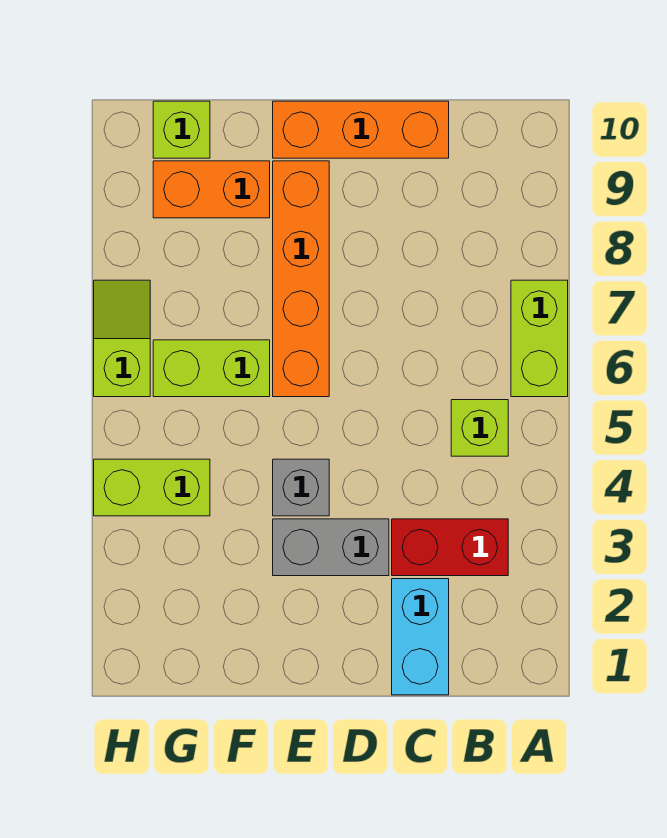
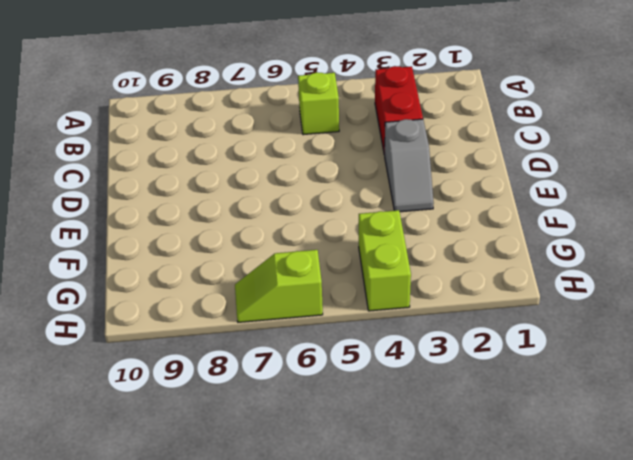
grey slope D3:E3 level 1 top D -> grey brick D3:E3 level 1
none -> lime brick A6:A7 level 1
none -> cyan brick C1:C2 level 1
none -> orange brick C10:E10 level 1

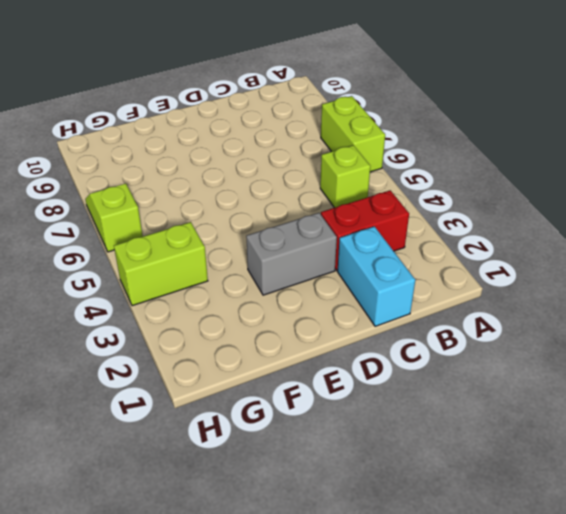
none -> orange brick C10:E10 level 1
none -> grey brick E4 level 1
none -> orange brick E6:E9 level 1

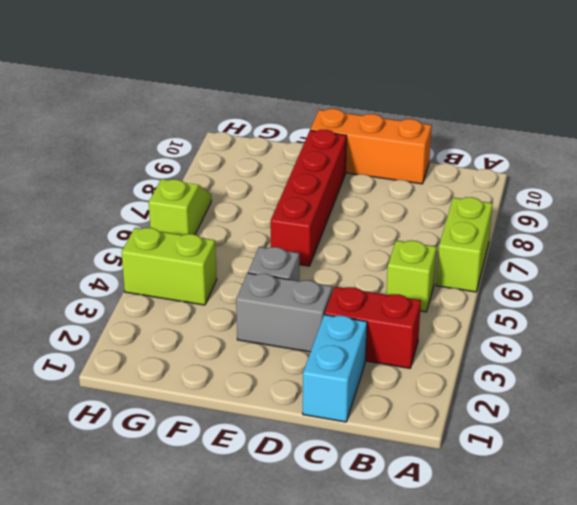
red brick E6:E9 level 1 -> orange brick E6:E9 level 1
none -> lime brick F6:G6 level 1
none -> orange brick F9:G9 level 1
none -> lime brick G10 level 1

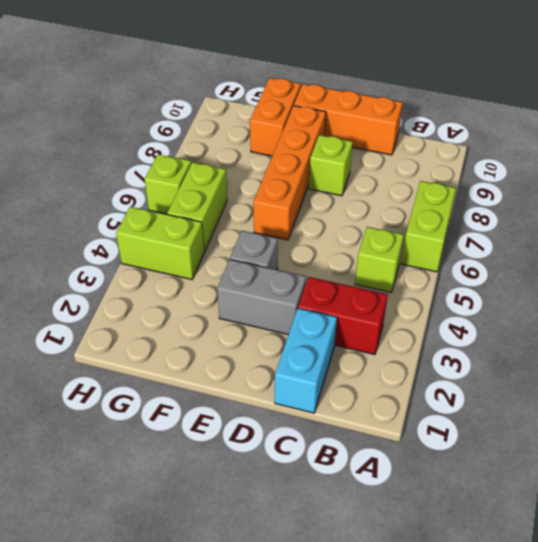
lime brick D8 level 1 -> lime brick G10 level 1
orange brick F9:F10 level 1 -> orange brick F9:G9 level 1
lime brick G5:G6 level 1 -> lime brick F6:G6 level 1

